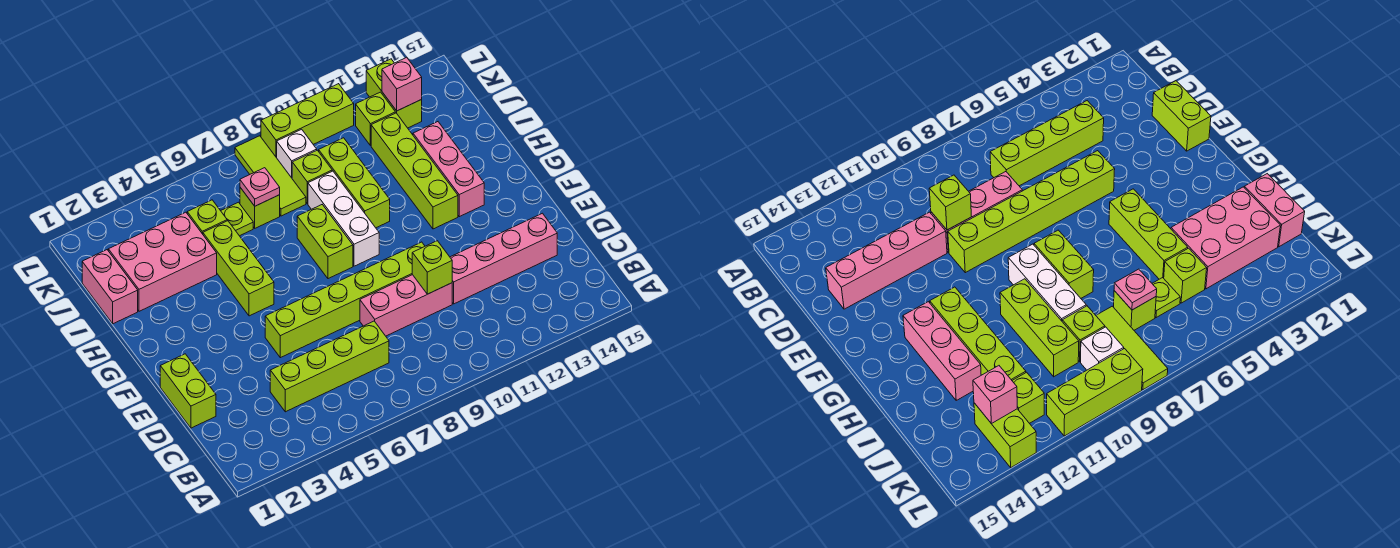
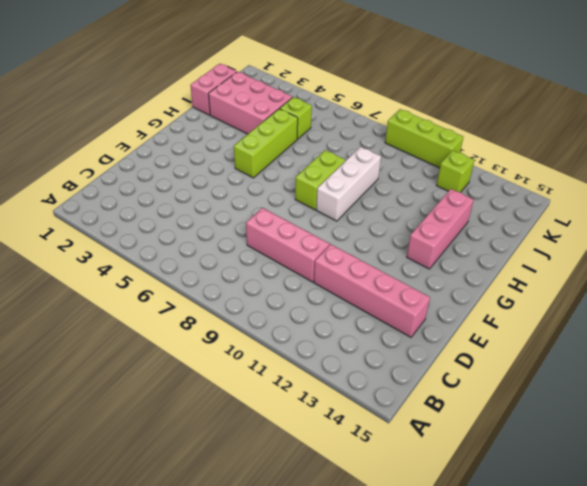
none -> lime brick C4:C7 level 1
none -> lime brick D1:E1 level 1
none -> lime brick E5:E10 level 1

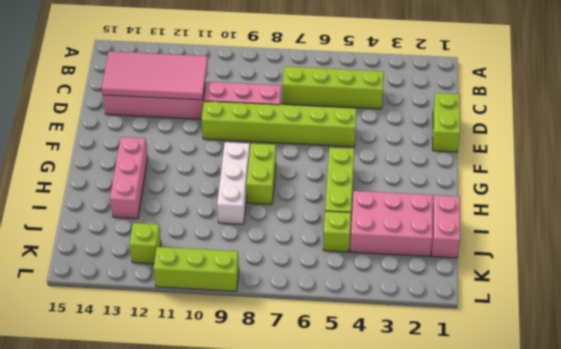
pink tile C11:D14 level 2 -> none
none -> lime brick G12:J12 level 1
none -> lime brick H10:J10 level 1
none -> lime plate J6 level 1

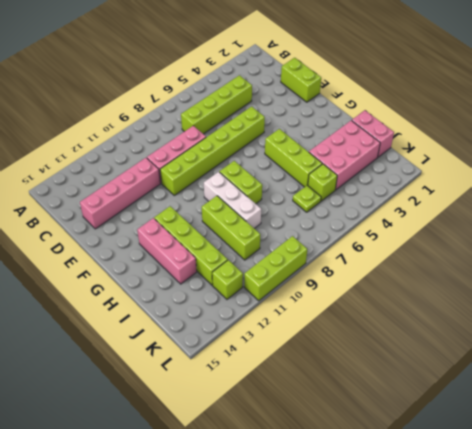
none -> lime brick J7 level 1
none -> lime tile J8:L8 level 1
none -> lime brick J9 level 1

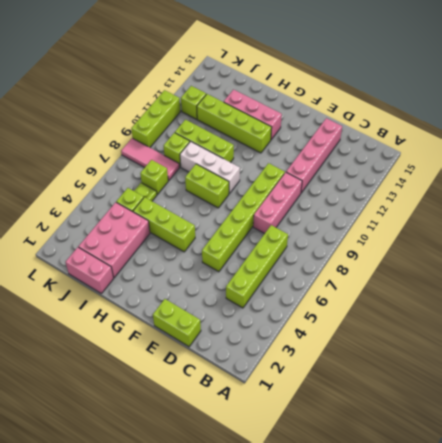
pink tile J8:L8 level 1 -> lime tile J8:L8 level 1
none -> white brick K9 level 1
none -> lime brick K13:L13 level 1
none -> lime brick D10 level 2

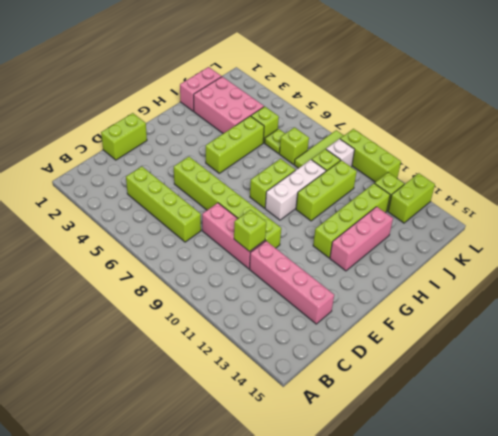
none -> pink plate J7 level 2
none -> pink brick K13 level 2

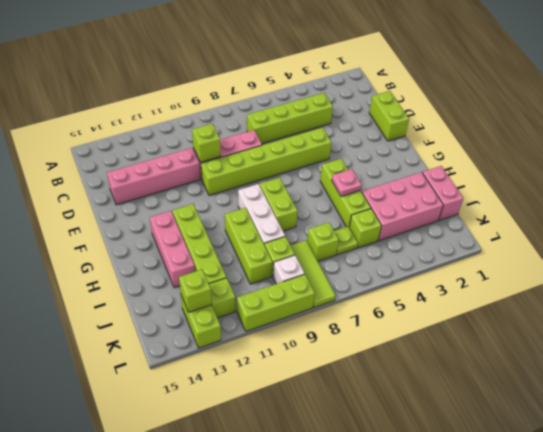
pink plate H5 level 2 -> pink plate J7 level 2
lime brick K13 level 2 -> pink brick K13 level 2

